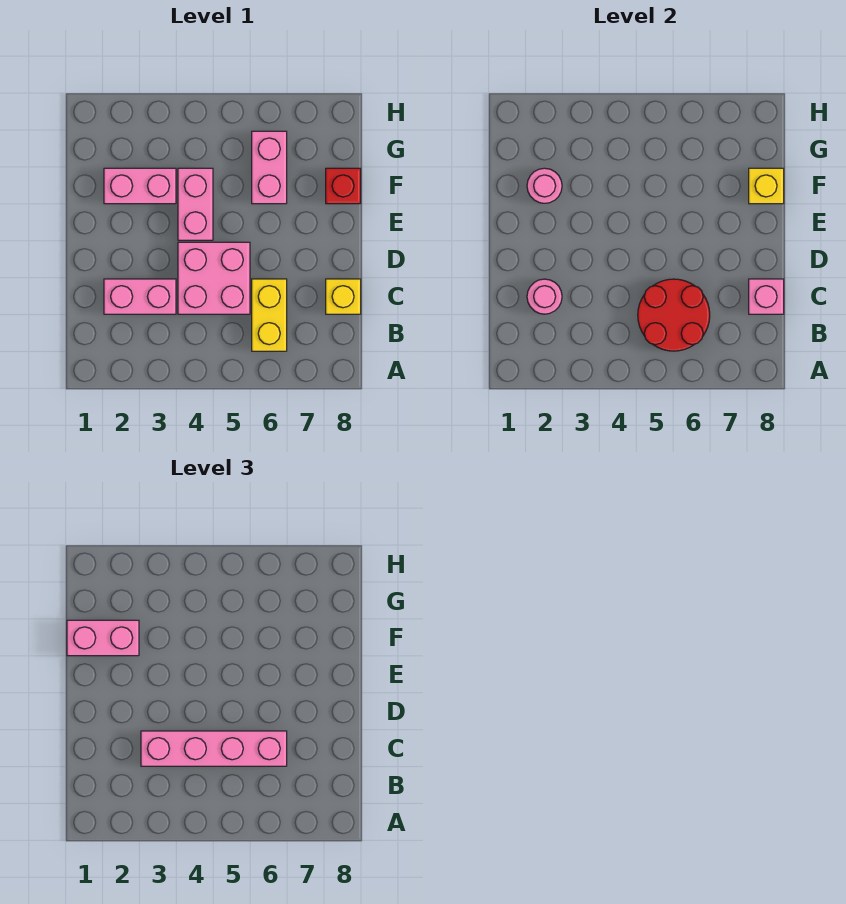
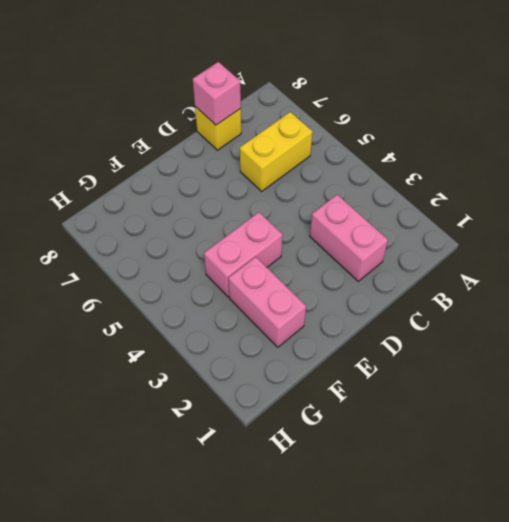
none -> pink brick C4:D5 level 1
none -> pink brick F6:G6 level 1
none -> red brick F8 level 1

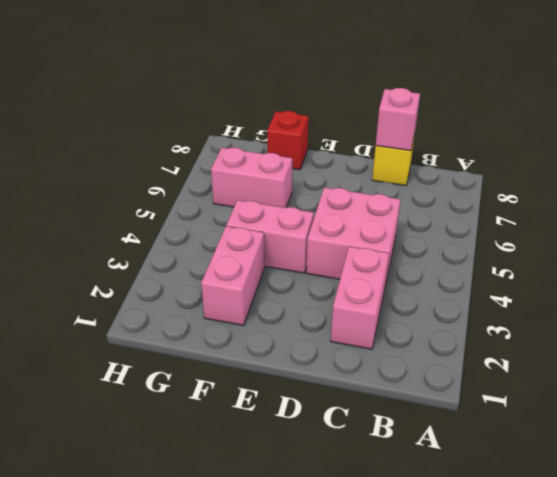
none -> yellow brick B6:C6 level 1
none -> red round brick B5:C6 level 2
none -> pink round brick C2 level 2

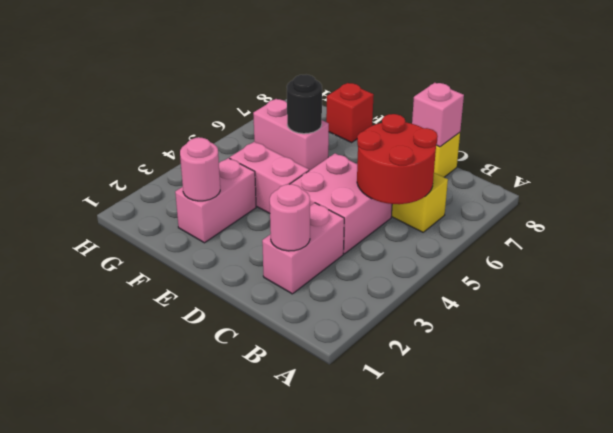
black round brick F6 level 2 -> none
none -> yellow brick F8 level 2
none -> pink brick C3:C6 level 3
none -> pink brick F1:F2 level 3

